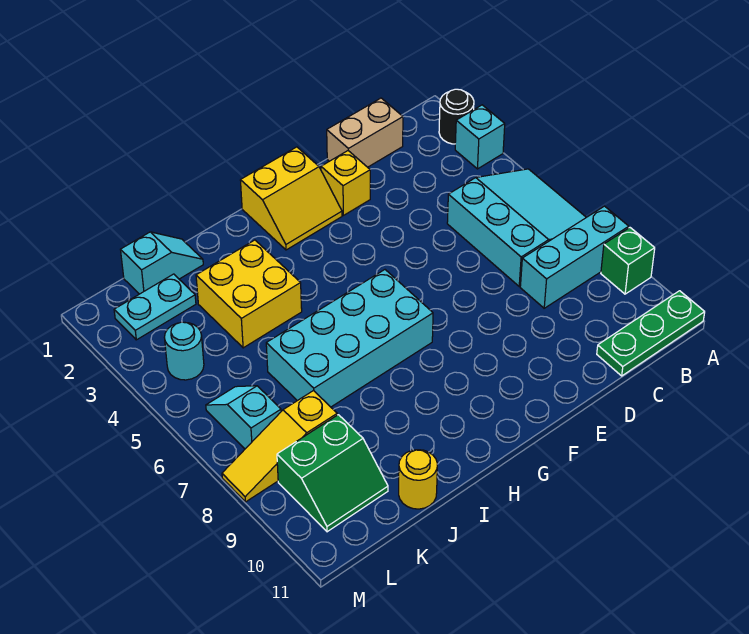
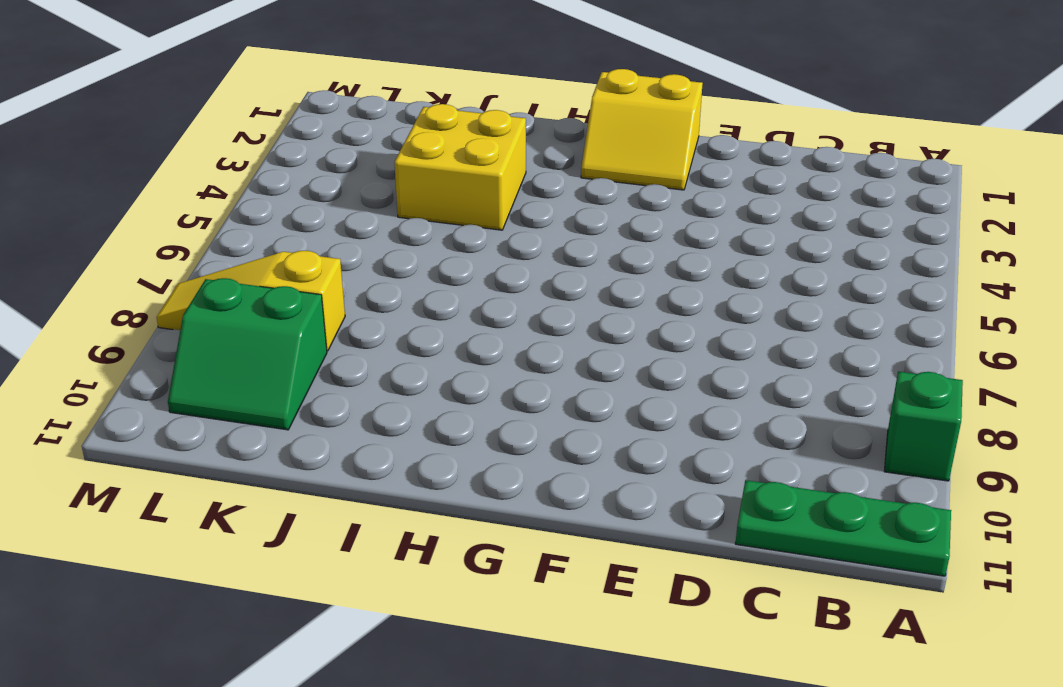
none -> black round brick A2 level 1
none -> cyan brick A3 level 1
none -> cyan slope A5:C7 level 1 top C

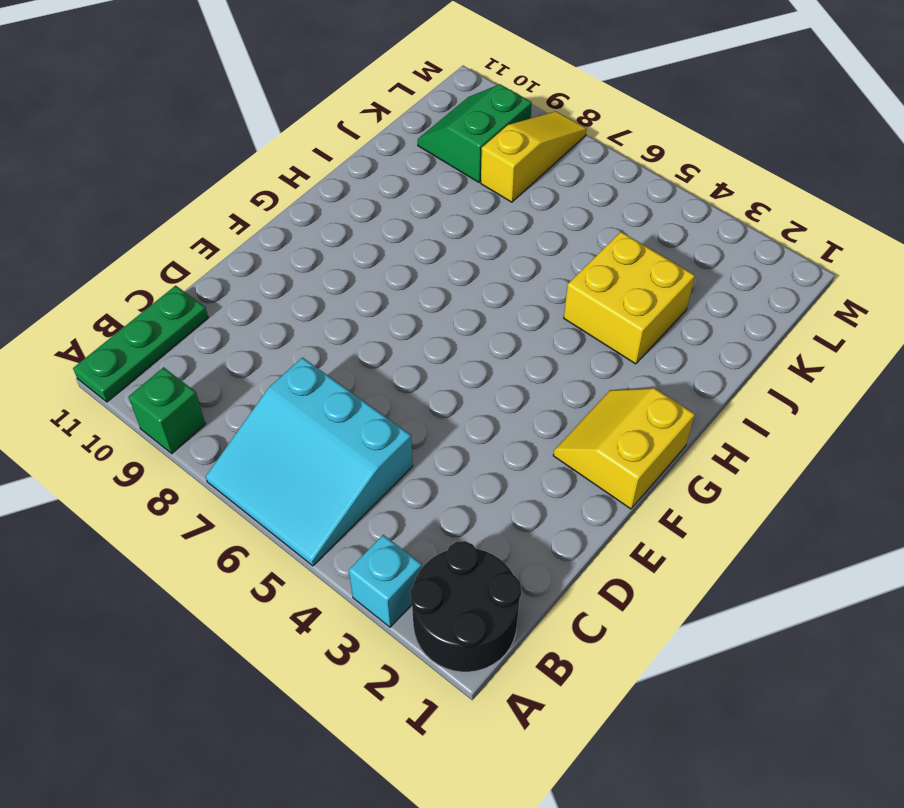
black round brick A1:B2 level 1 -> black round brick A2 level 1
none -> cyan brick A8:C8 level 1
none -> tan brick C1:D1 level 1
none -> yellow brick E2 level 1

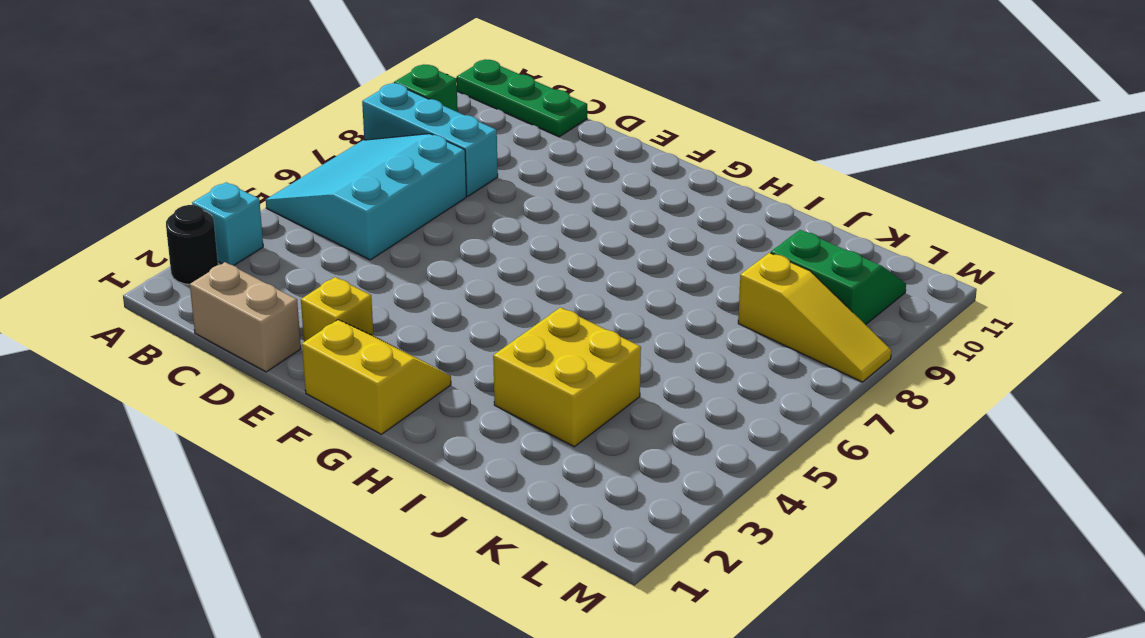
none -> cyan brick G6:J7 level 1
none -> cyan slope J1:K1 level 1 top K
none -> yellow round brick J11 level 1

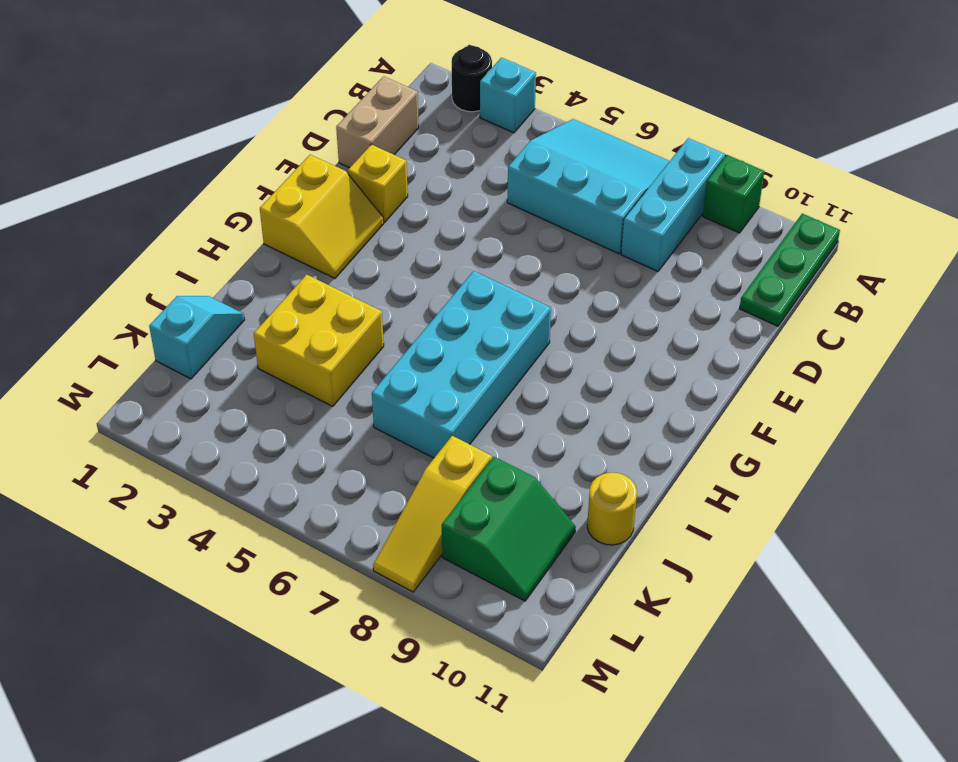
none -> cyan plate K2:L2 level 1
none -> cyan round brick L4 level 1
none -> cyan slope L6:L7 level 1 top 7

